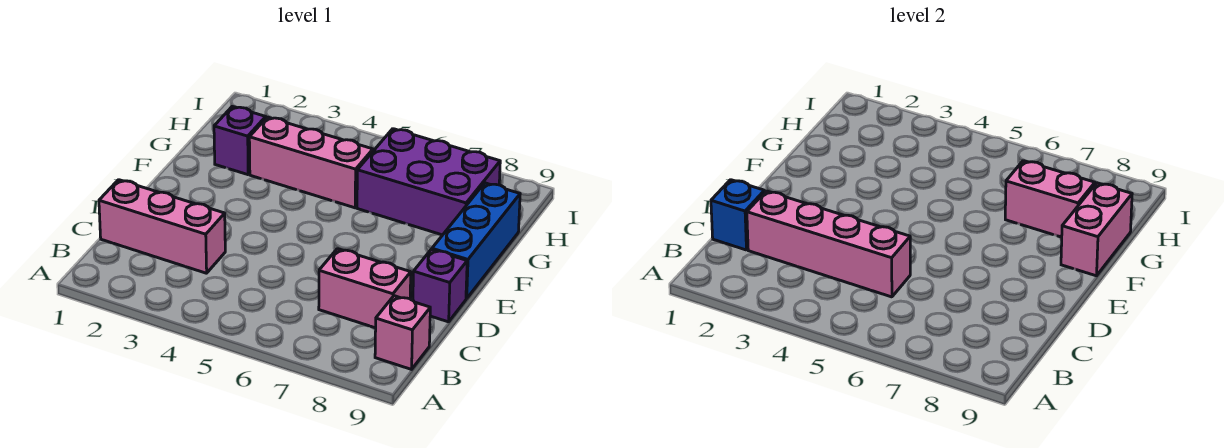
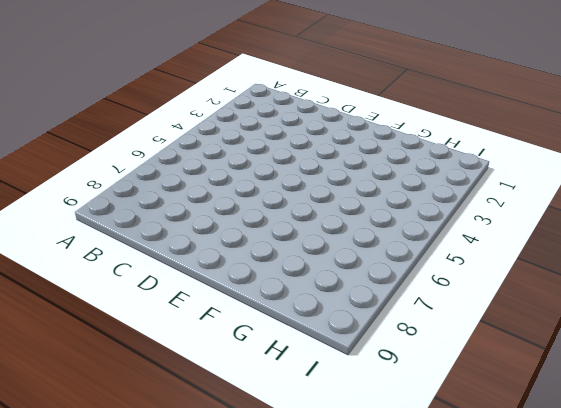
none -> pink brick B9 level 1
none -> pink brick C1:C3 level 1
none -> pink brick C7:C8 level 1

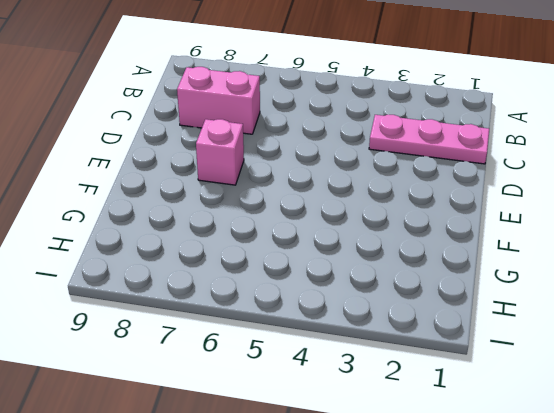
pink plate C1:C3 level 1 -> pink brick C1:C3 level 1
pink brick E7 level 1 -> pink brick B9 level 1
none -> purple brick D9 level 1
none -> blue brick E9:G9 level 1
none -> purple brick G2 level 1

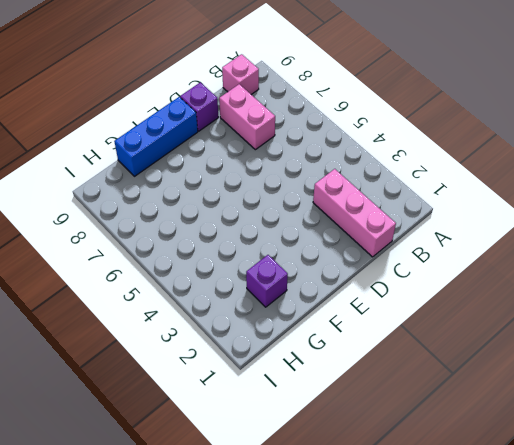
none -> pink brick G3:G5 level 1
none -> purple brick G6:H8 level 1
none -> blue brick C1 level 2

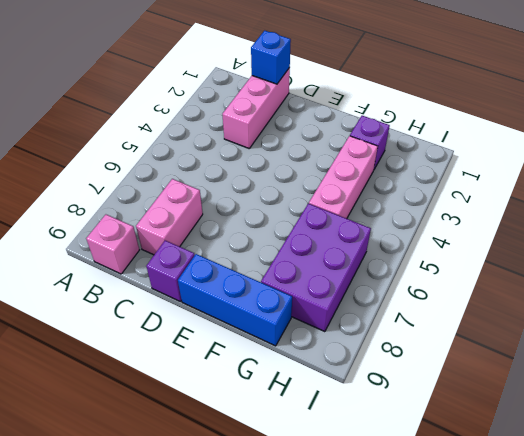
none -> pink brick C2:C5 level 2
none -> pink brick F9:G9 level 2
none -> pink brick G7:G8 level 2

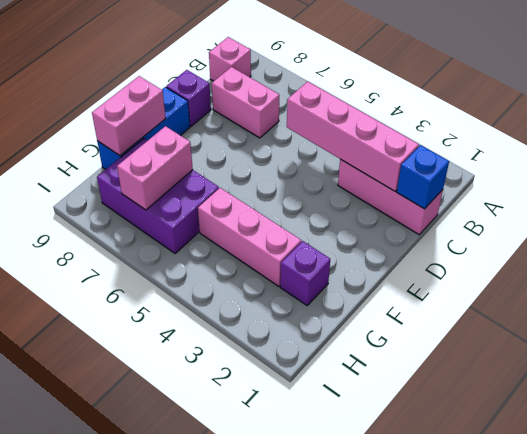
pink brick G7:H7 level 2 -> pink brick G7:G8 level 2

